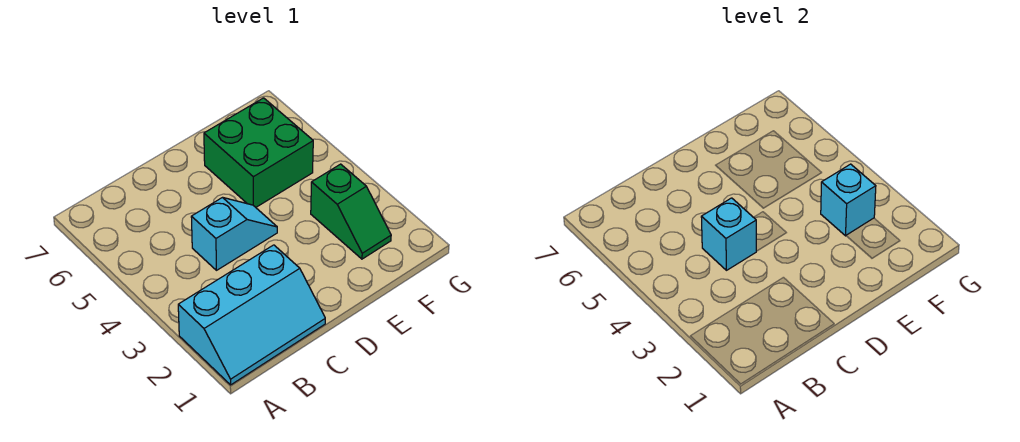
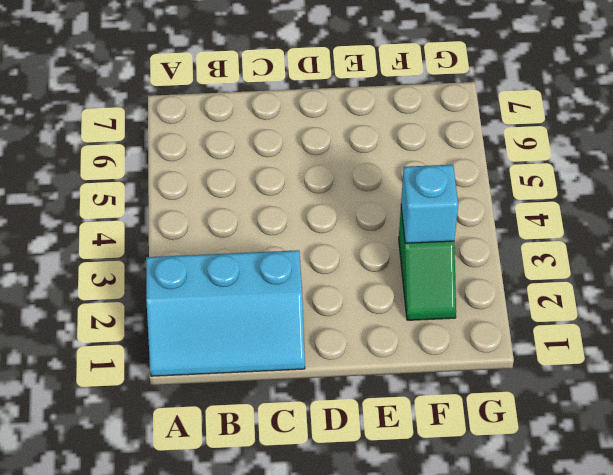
none -> cyan slope C4:D4 level 1 top C
none -> green brick E5:F6 level 1

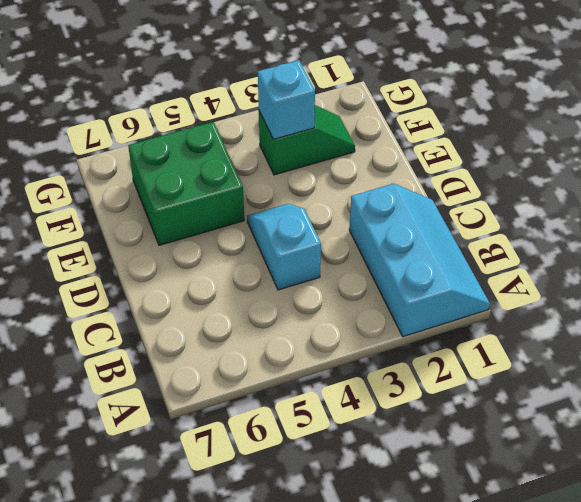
none -> cyan brick C4 level 2

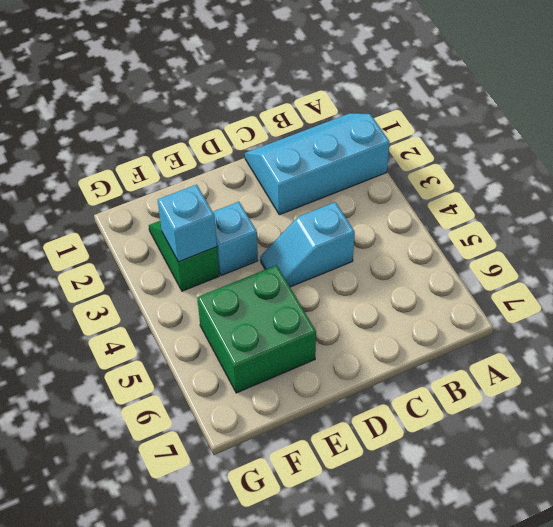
cyan brick E3 level 1 -> cyan brick C4 level 2

